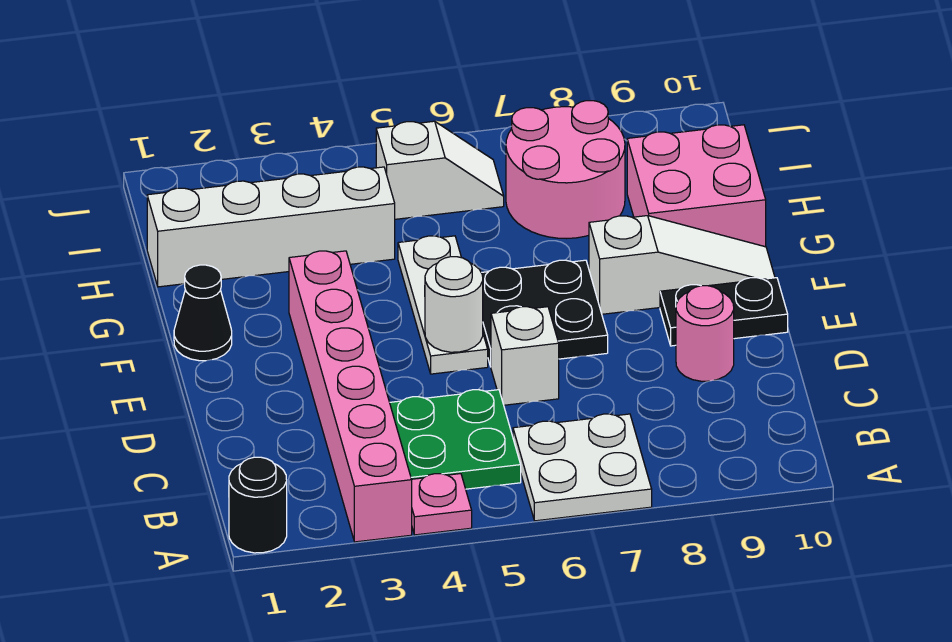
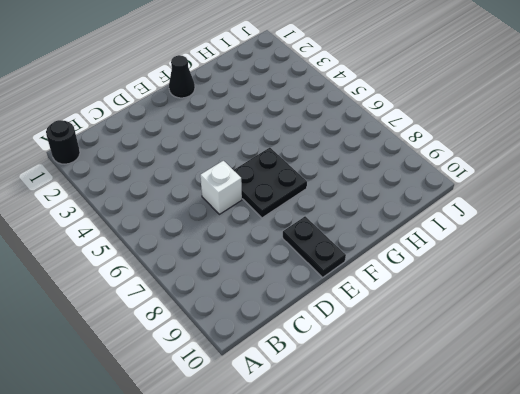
none -> pink brick A3:F3 level 1
none -> pink plate A4 level 1
none -> white plate A6:B7 level 1

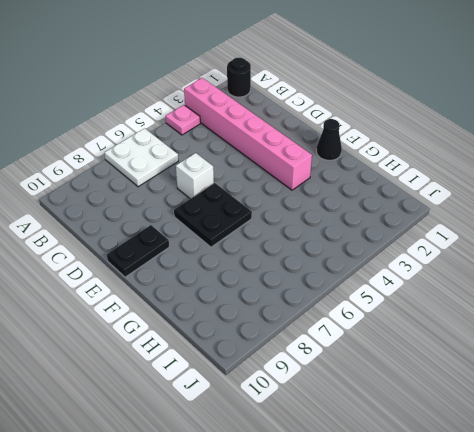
none -> green plate B4:C5 level 1
none -> pink round brick D9 level 1
none -> white plate E5:G5 level 1

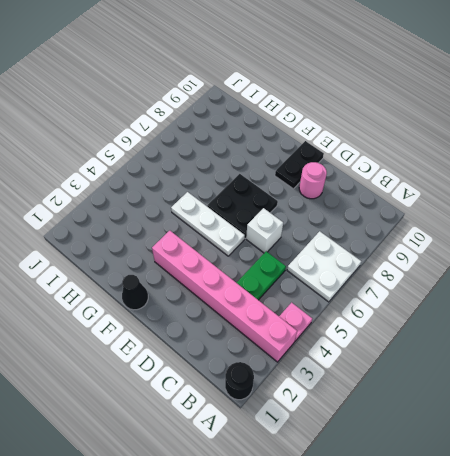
green plate C4:C5 level 1 -> green plate B4:C5 level 1
none -> white slope F8:F10 level 1 top 8
none -> pink brick G9:H10 level 1
none -> white brick H1:H4 level 1

